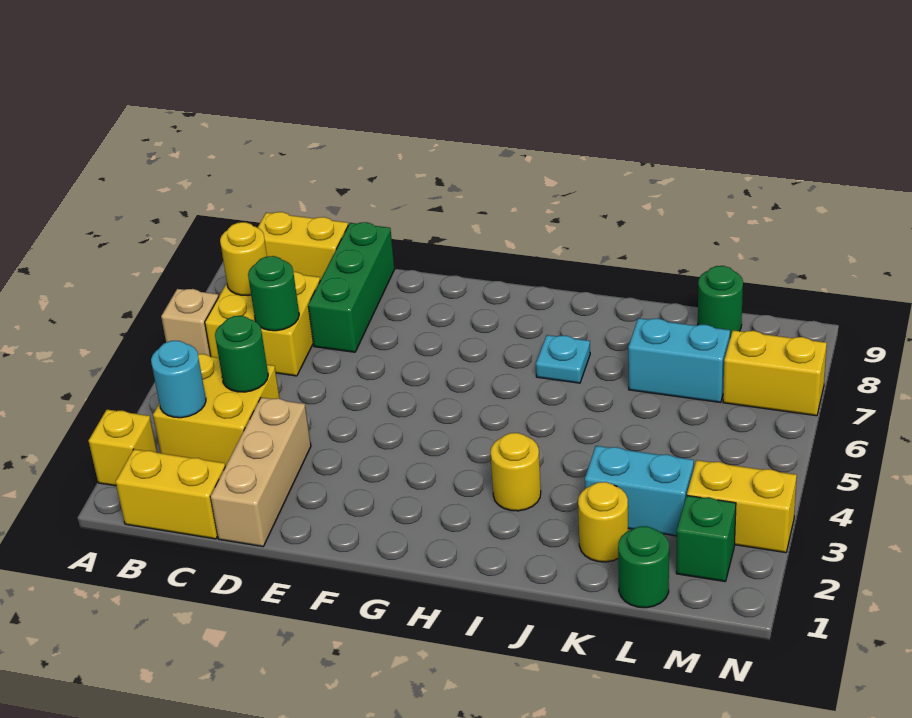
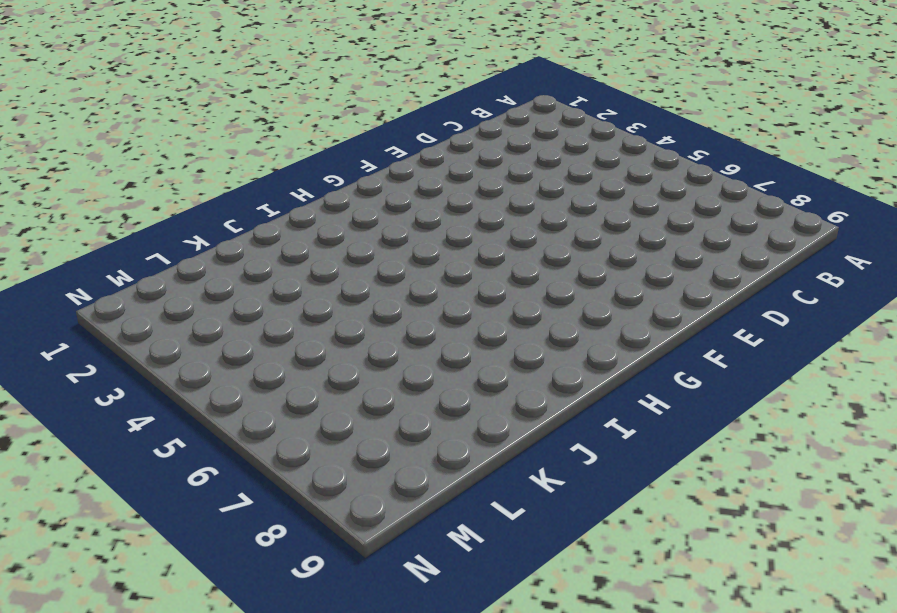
none -> yellow brick A2 level 1
none -> tan brick A6 level 1
none -> yellow brick B1:C1 level 1

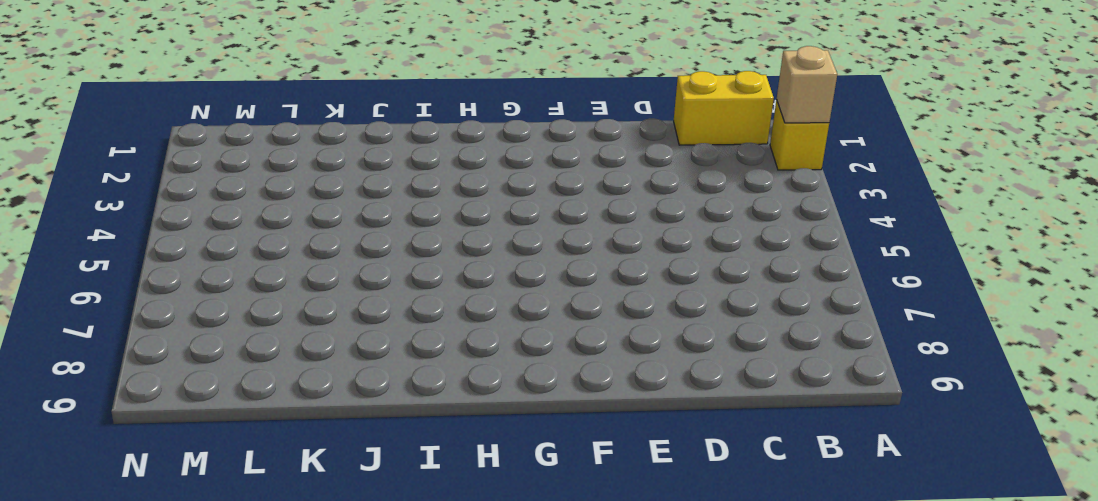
tan brick A2 level 2 -> tan brick A6 level 1
none -> yellow brick B3:C4 level 1
none -> yellow brick B6:C7 level 1
none -> yellow brick B9:C9 level 1

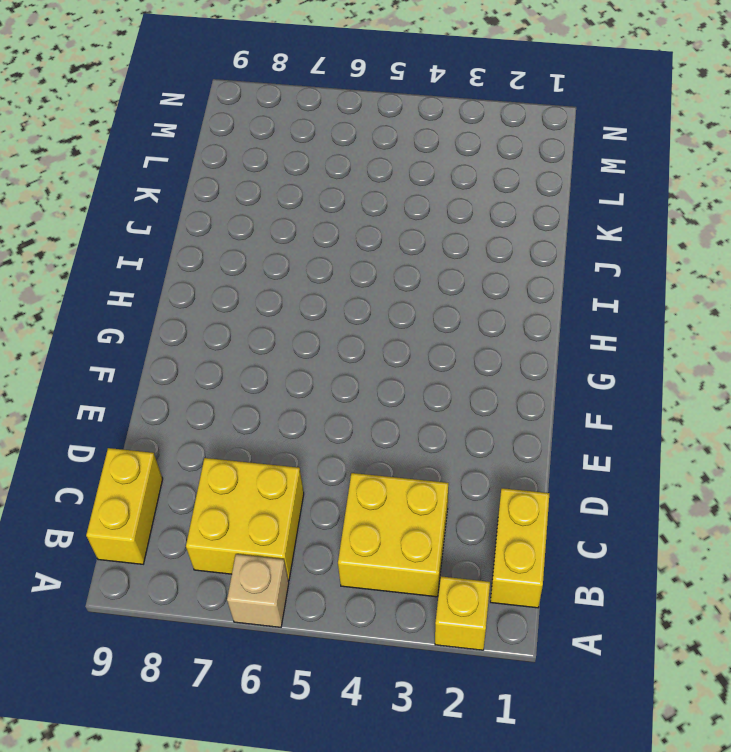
none -> tan brick D1:D3 level 1
none -> green brick D7:D9 level 1
none -> yellow round brick I3 level 1

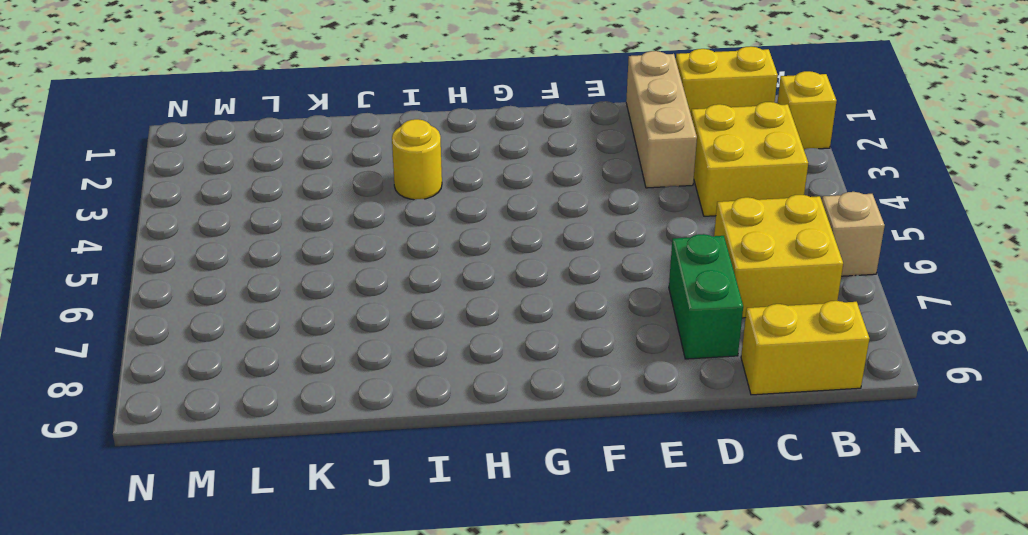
green brick D7:D8 level 1 -> green brick D7:D9 level 1
none -> cyan plate I7 level 1
none -> yellow round brick K2 level 1
none -> cyan brick K3:L3 level 1

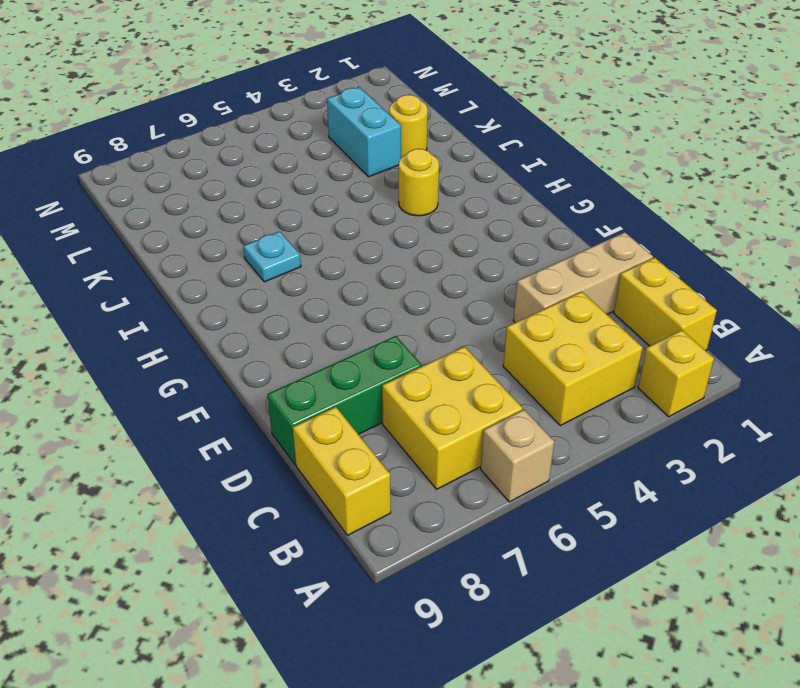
none -> cyan brick K7:L7 level 1
none -> green round brick L1 level 1
none -> green round brick L9 level 1

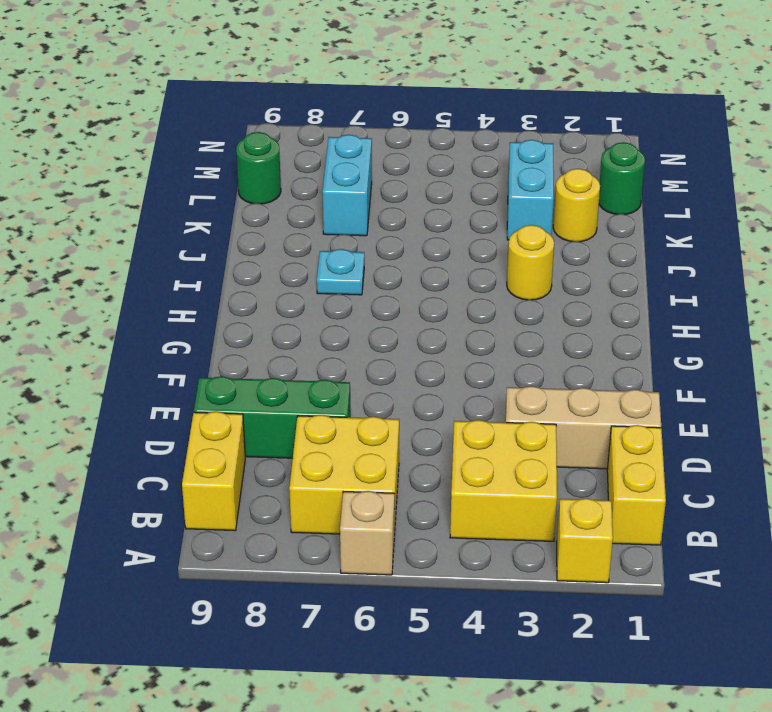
none -> green brick M2 level 1
none -> yellow brick M3:N3 level 1
none -> yellow brick M7:N7 level 1

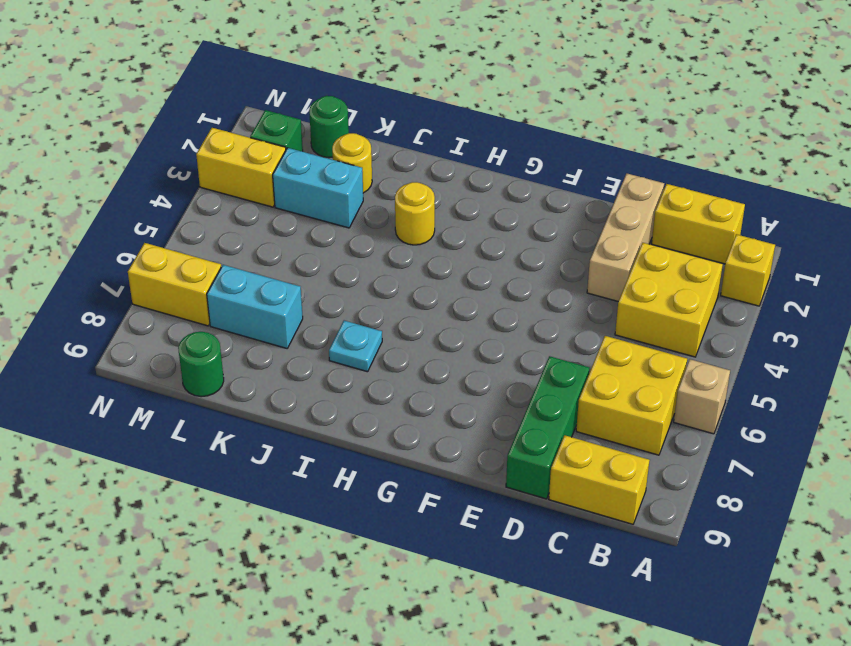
none -> cyan round brick B3 level 2
none -> yellow round brick B7 level 2
none -> green round brick C4 level 2

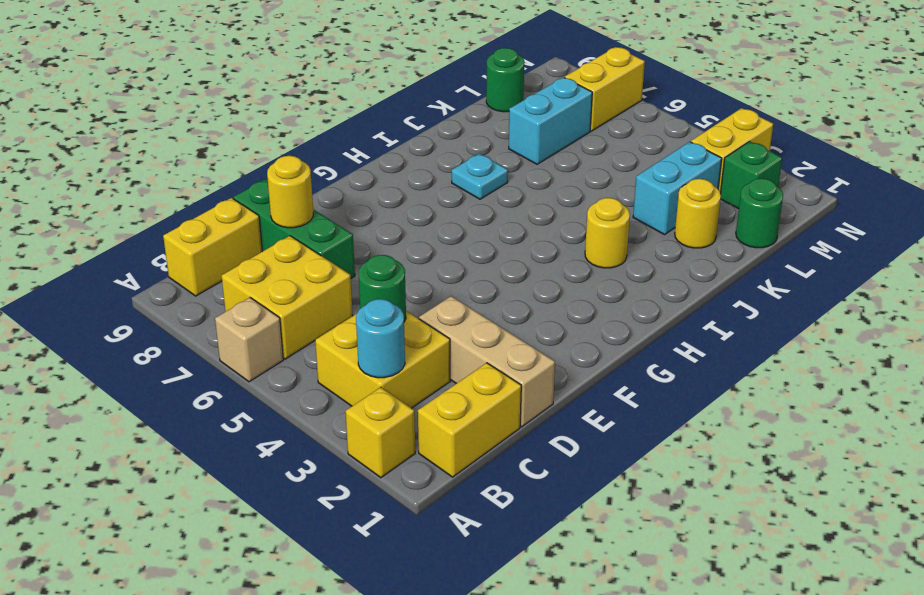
yellow round brick D8 level 2 -> yellow round brick B7 level 2
none -> green round brick C6 level 2

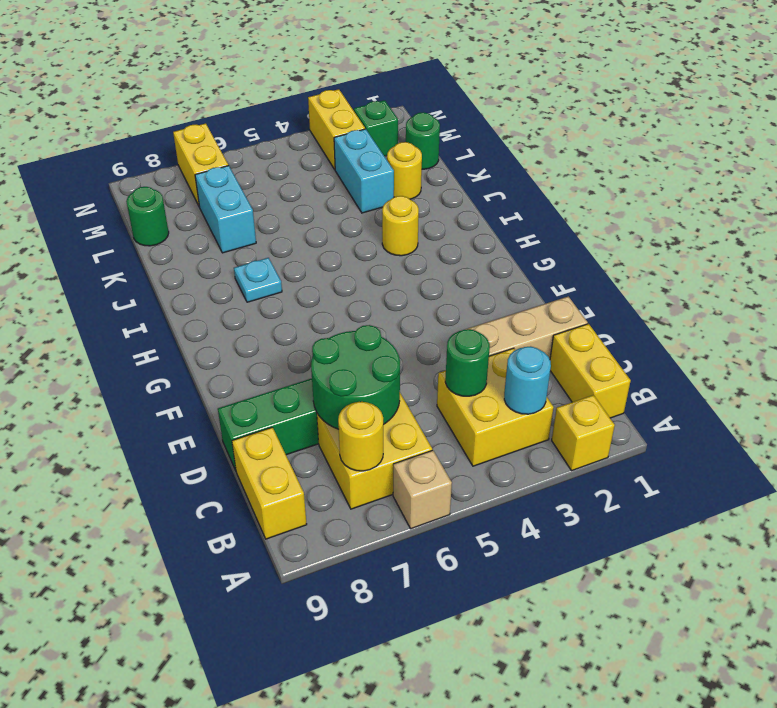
green round brick C6:D7 level 2 -> green round brick C6 level 2

